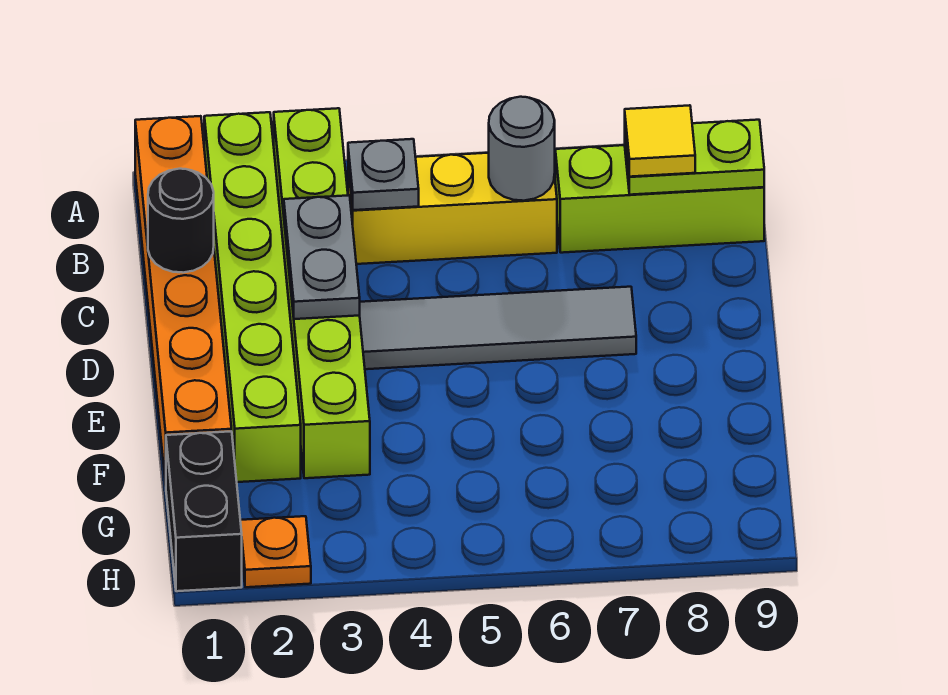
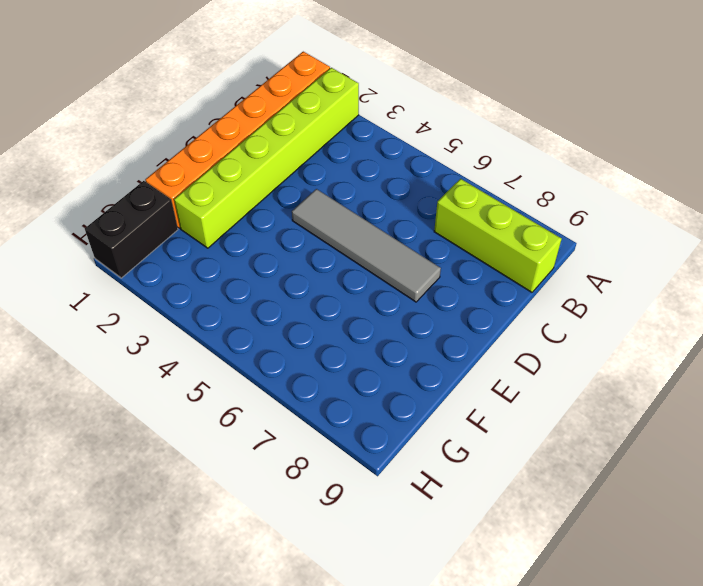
none -> lime brick A3:F3 level 1
none -> yellow brick B4:B6 level 1
none -> orange plate H2 level 1

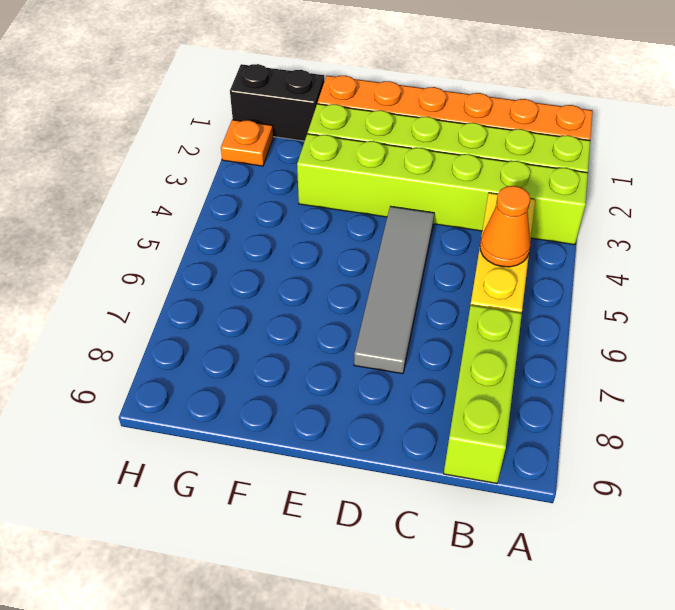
orange cone B5 level 2 -> none
none -> grey plate B4 level 2
none -> grey round brick B6 level 2
none -> lime plate B8:B9 level 2

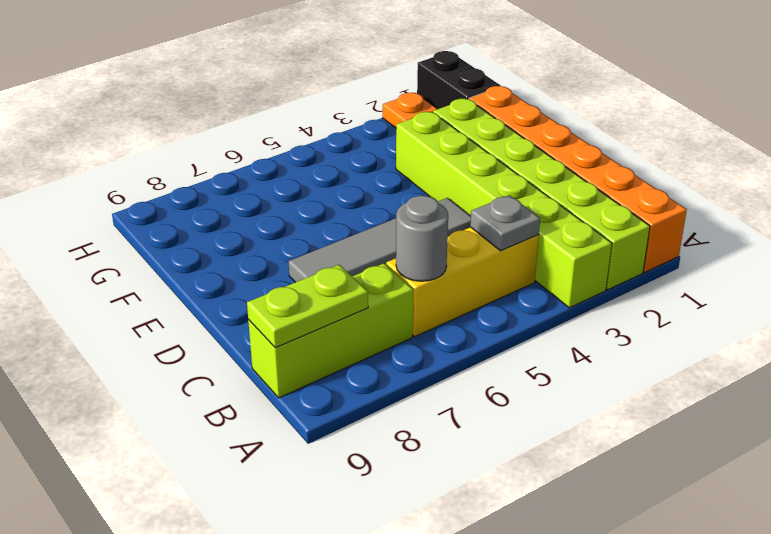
none -> black round brick C1 level 2
none -> grey plate C3:D3 level 2
none -> yellow tile B8 level 3

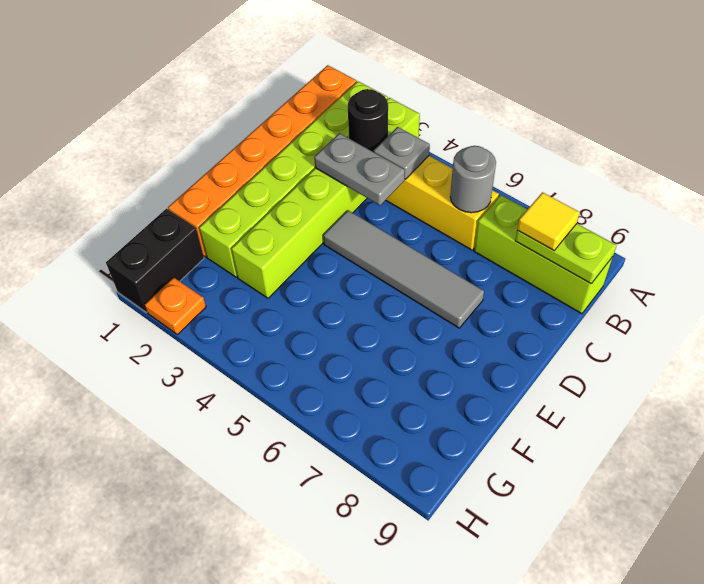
black round brick B3 level 2 -> black round brick C1 level 2
grey plate C3:C4 level 2 -> grey plate C3:D3 level 2

